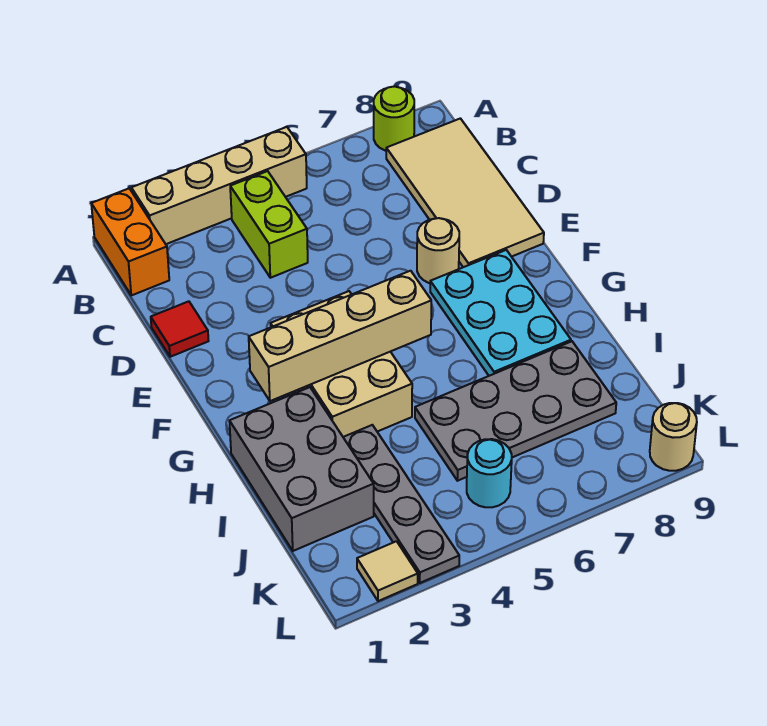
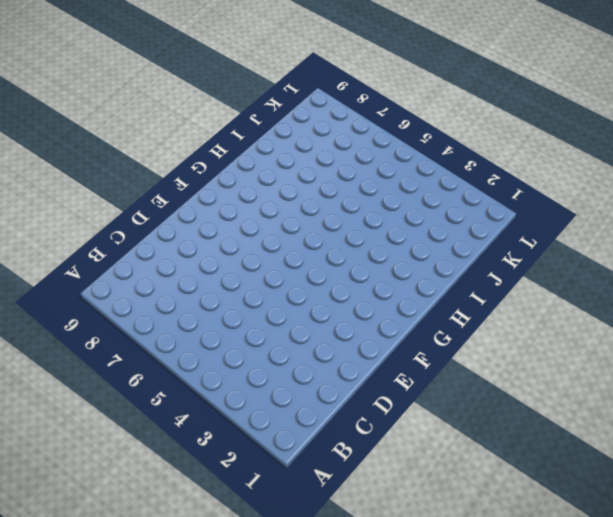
none -> orange brick A1:B1 level 1
none -> tan brick A2:A5 level 1
none -> lime round brick A8 level 1

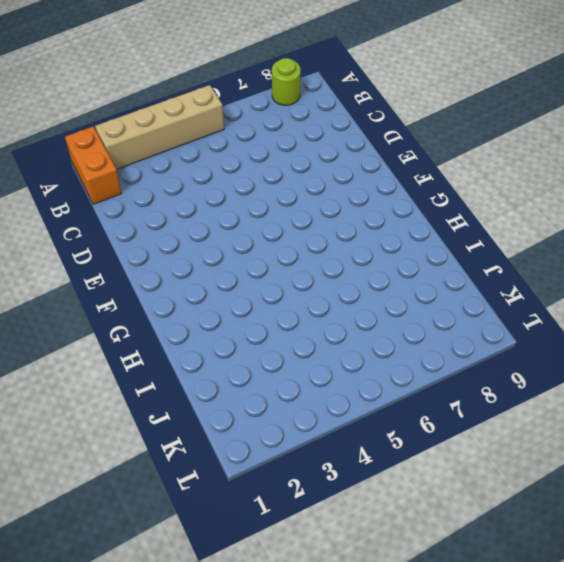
none -> lime brick B4:C4 level 1
none -> tan tile B8:E9 level 1
none -> red tile D1 level 1

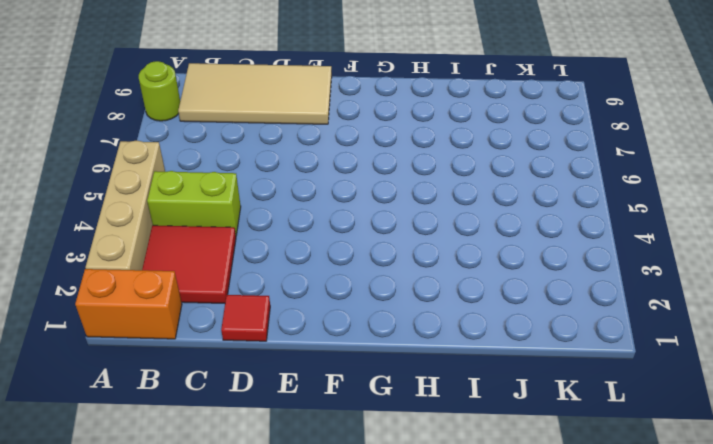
red tile B2:C3 level 1 -> none
none -> tan round brick E7 level 1
none -> tan brick F3:H4 level 1
none -> cyan plate F7:H8 level 1

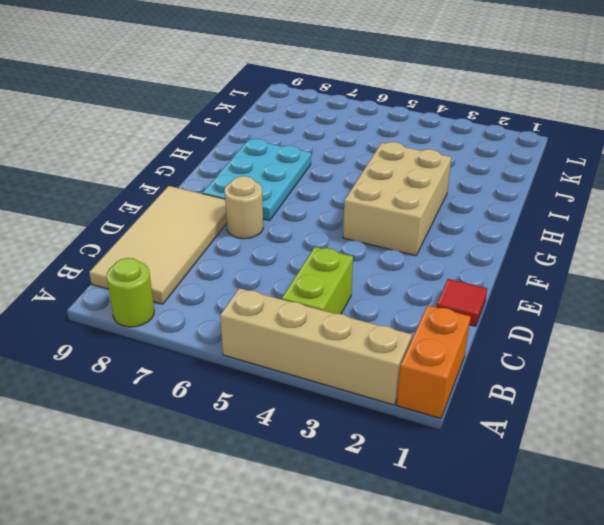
none -> grey brick H1:J2 level 1
none -> grey plate I3:L3 level 1
none -> grey plate I5:J8 level 1

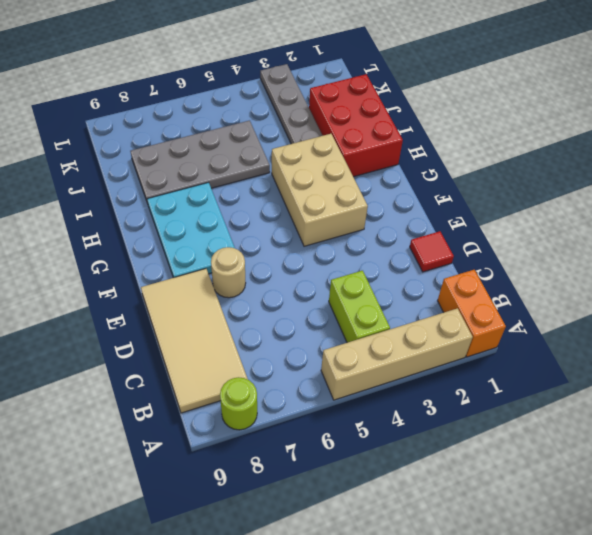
red brick H1:J2 level 1 -> grey brick H1:J2 level 1
none -> cyan round brick K5 level 1
none -> tan tile L2 level 1
none -> tan round brick L9 level 1

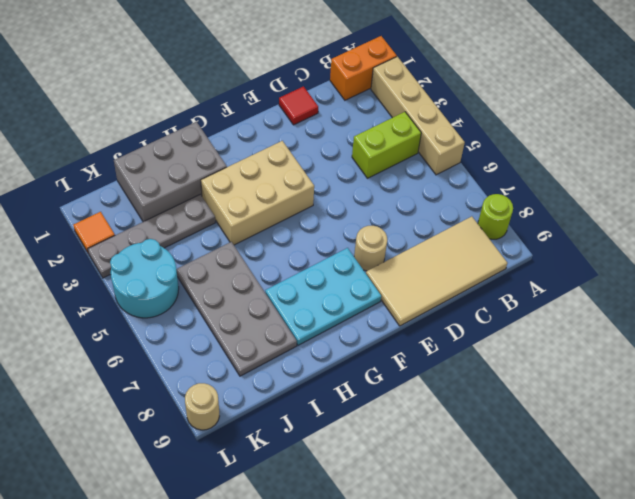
cyan round brick K4:L5 level 1 -> cyan round brick K5 level 1
orange tile L2 level 1 -> tan tile L2 level 1
none -> tan brick G2:G5 level 2

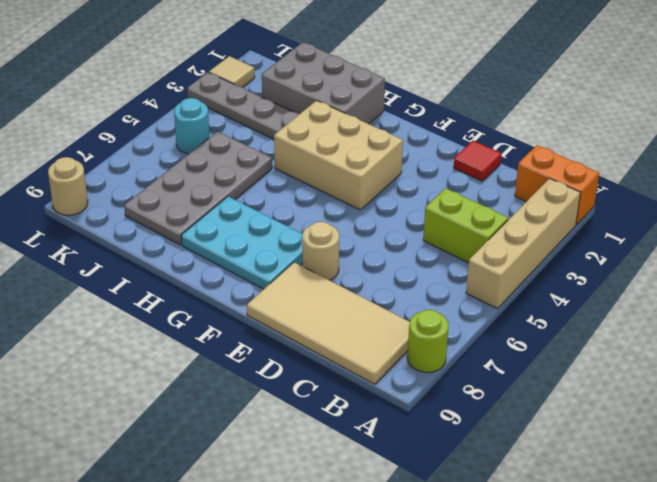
none -> tan brick G2:G5 level 2

